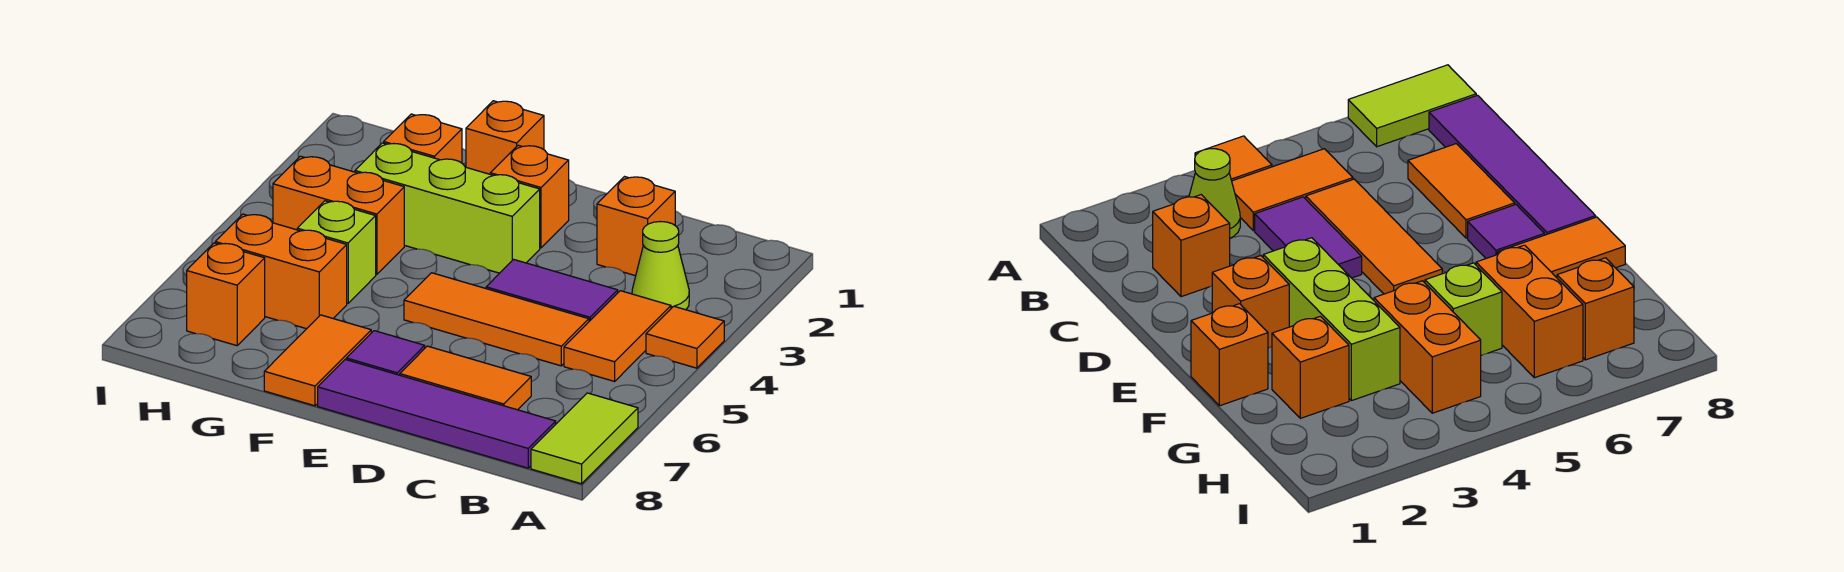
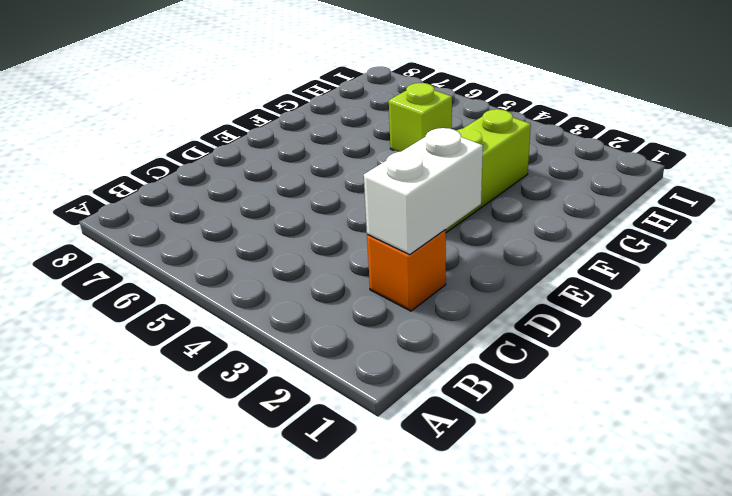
white brick C2:D2 level 2 -> none
none -> orange tile A4 level 1
none -> lime tile A7:A8 level 1
none -> lime cone B3 level 1

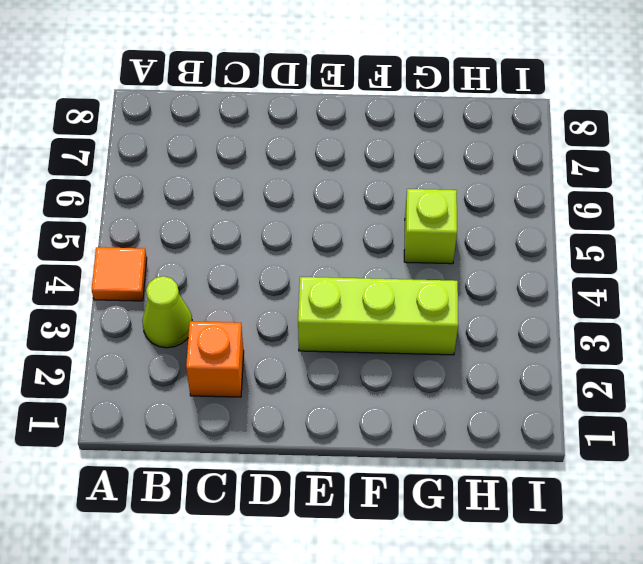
none -> lime tile A7:A8 level 1
none -> orange tile B4:B5 level 1
none -> purple tile B8:E8 level 1

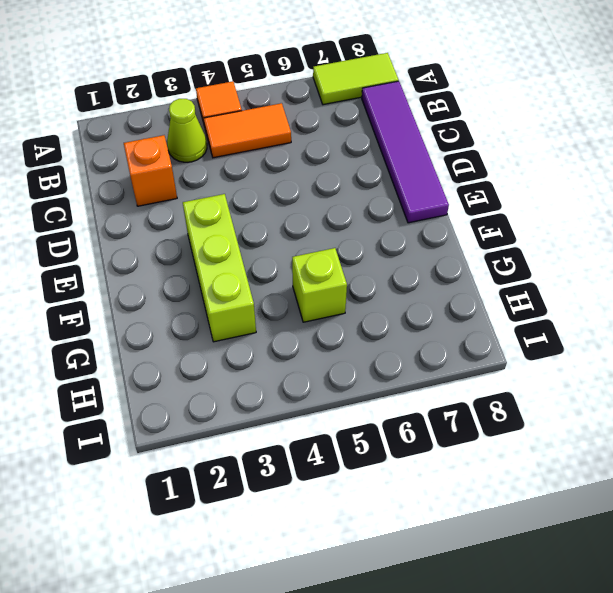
none -> purple tile C4:D4 level 1
none -> orange tile C5:E5 level 1
none -> orange tile C7:D7 level 1

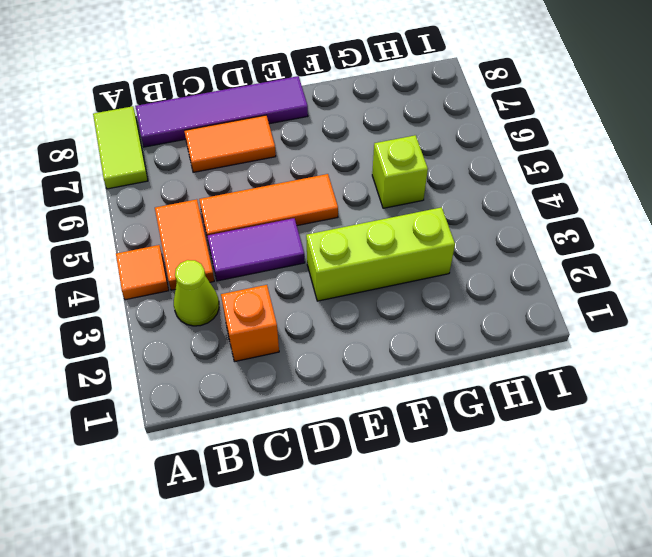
none -> orange brick E2 level 1
none -> purple tile E7 level 1
none -> orange brick F1 level 1

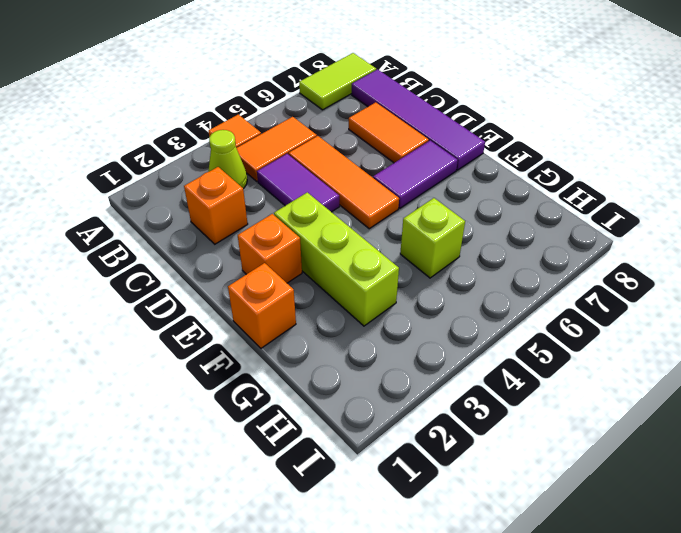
purple tile E6:E7 level 1 -> purple tile E7 level 1
none -> orange tile F7:F8 level 1
none -> orange brick G2 level 1
none -> orange brick G4:H4 level 1

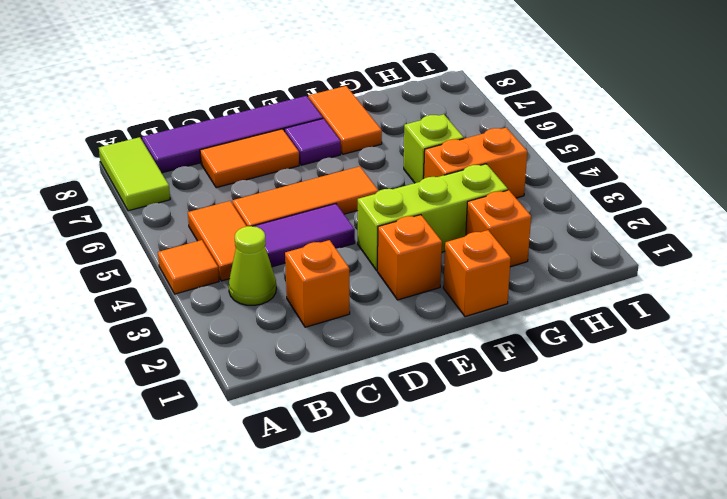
none -> orange brick G6:H6 level 1
none -> orange brick H7 level 1

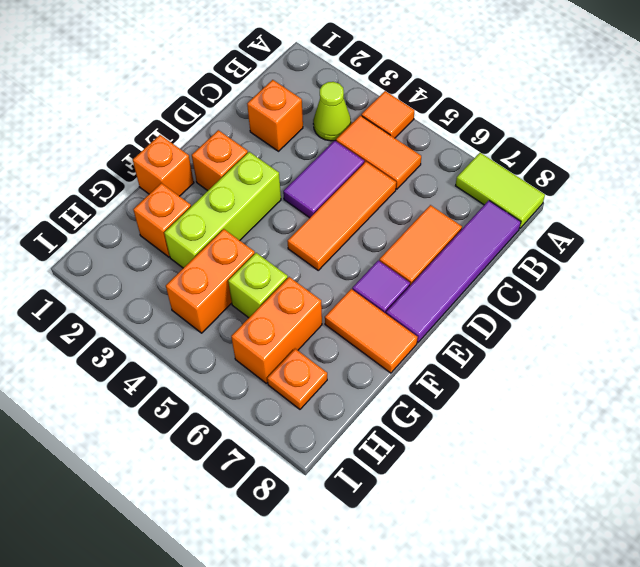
orange plate H7 level 1 -> orange brick H7 level 1

